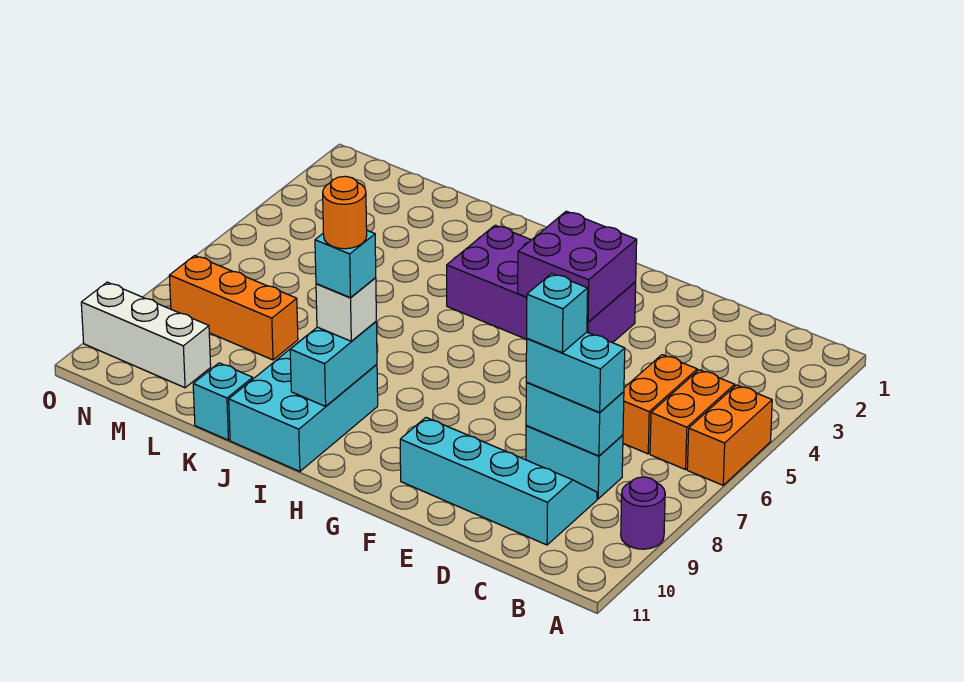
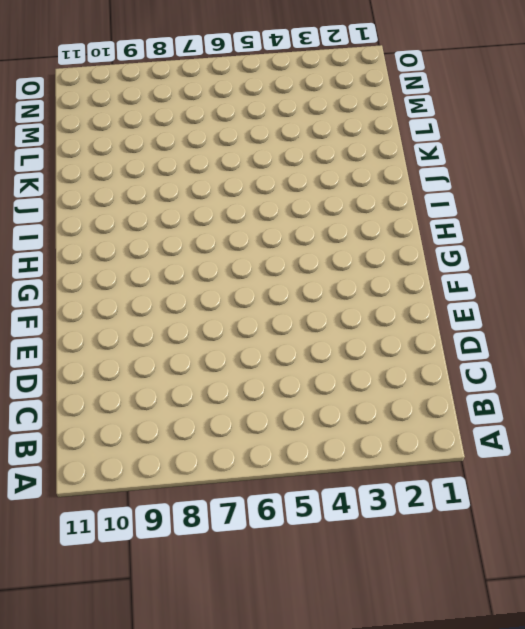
none -> orange brick A5:A6 level 1
none -> purple round brick A9 level 1
none -> orange brick B5:B6 level 1

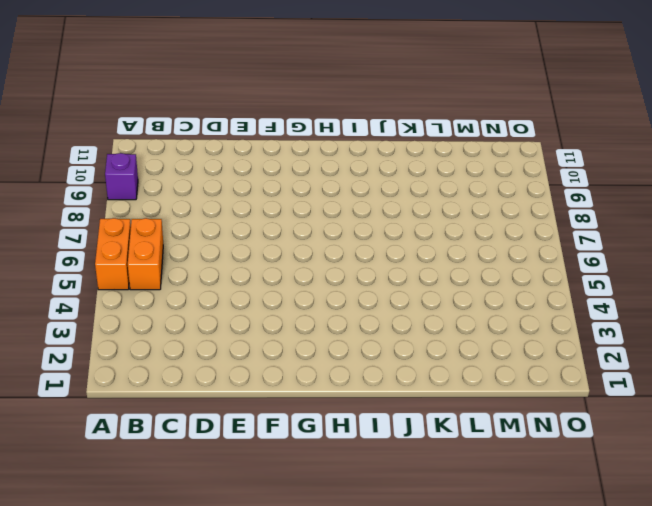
purple brick A9 level 1 -> purple round brick A9 level 1
none -> orange brick C5:C6 level 1
none -> cyan brick C8:D8 level 1
none -> cyan slope C9:F10 level 1 top 10

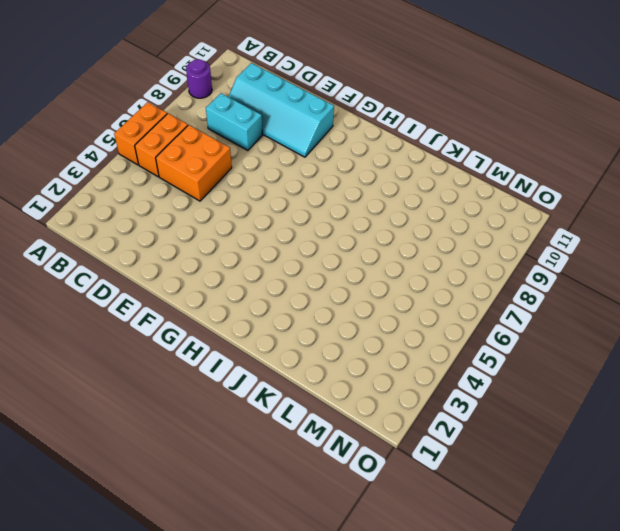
orange brick C5:D6 level 1 -> orange brick C5:C6 level 1
none -> purple brick F3:I4 level 1
none -> cyan brick I9:J11 level 1
none -> cyan brick K11 level 1

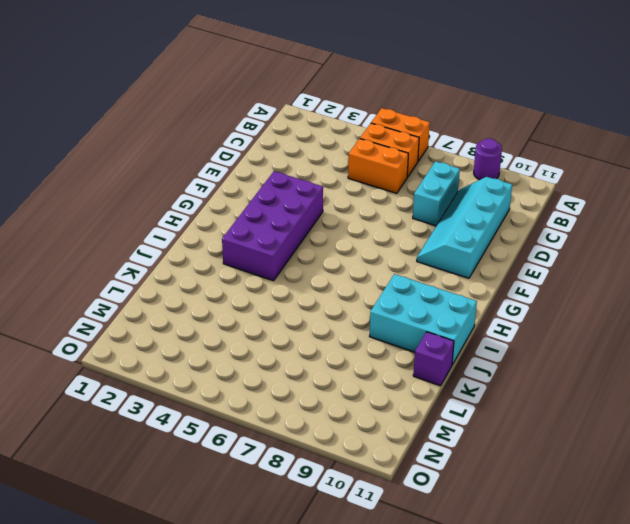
purple brick K11 level 1 -> cyan brick K11 level 1
none -> orange brick L8:N8 level 1
none -> white brick M10:O10 level 1
none -> cyan brick C8:D8 level 2

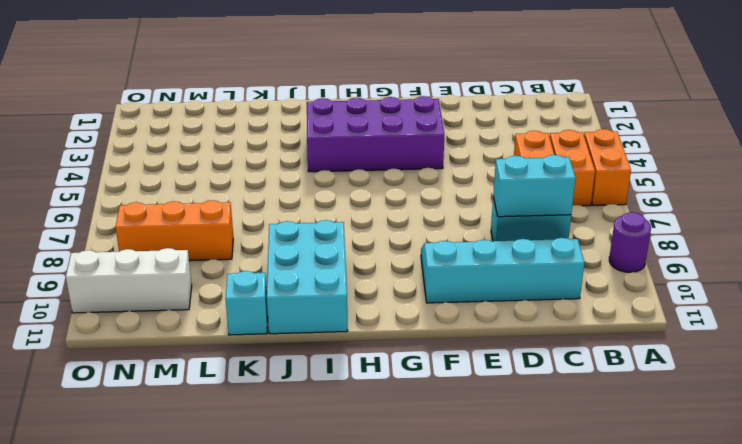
none -> purple brick F3:G4 level 2
none -> cyan brick I9:I10 level 2
none -> cyan brick C8:D8 level 3

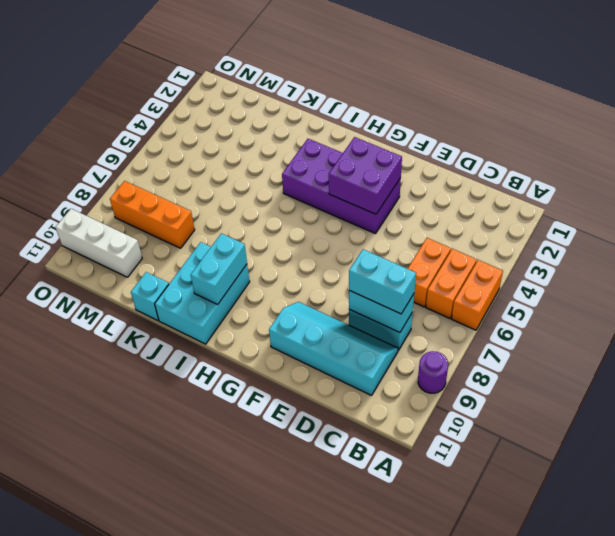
none -> white brick I9 level 3
none -> cyan brick D8 level 4
none -> cyan brick I9 level 4

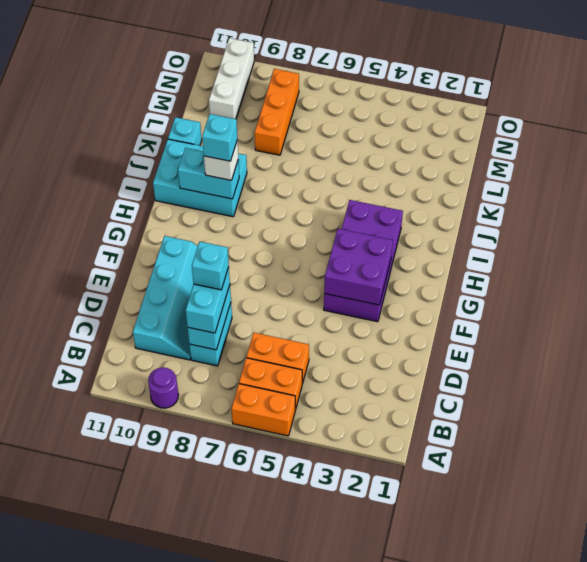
none -> orange round brick I9 level 5

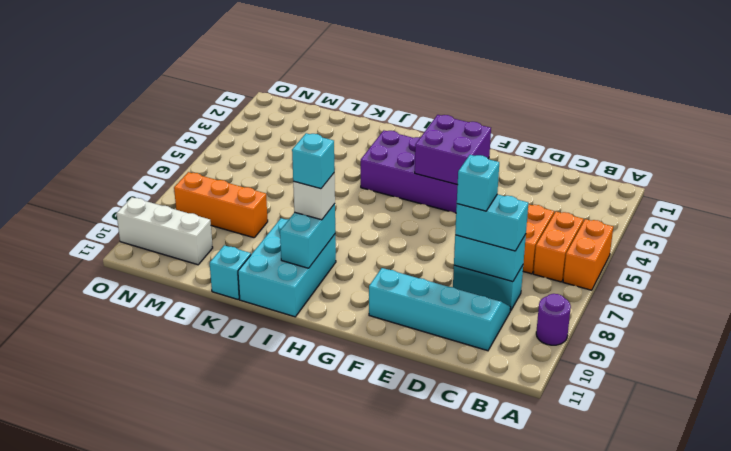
none -> orange round brick I9 level 5

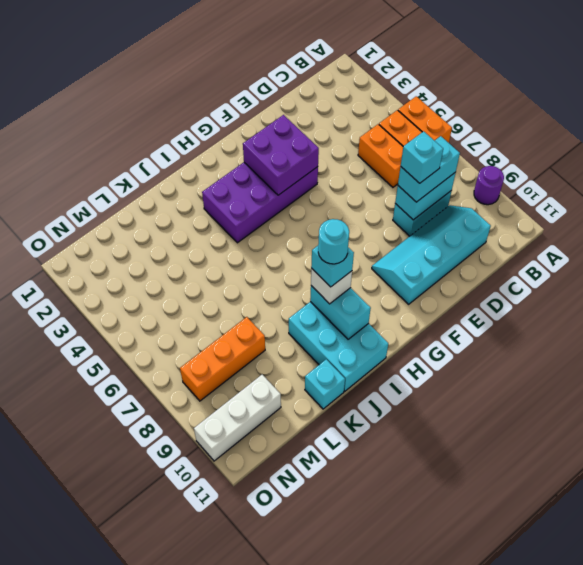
cyan round brick I9 level 5 -> orange round brick I9 level 5

